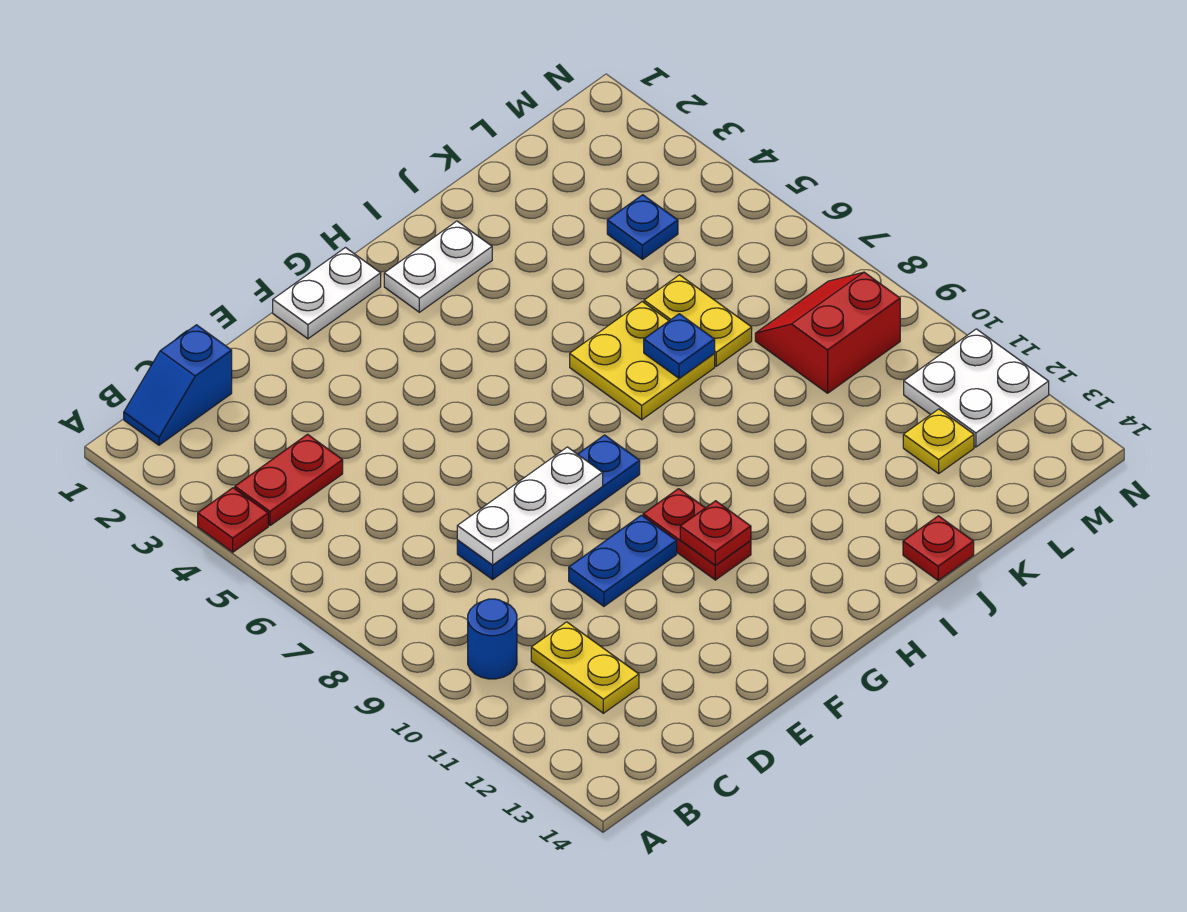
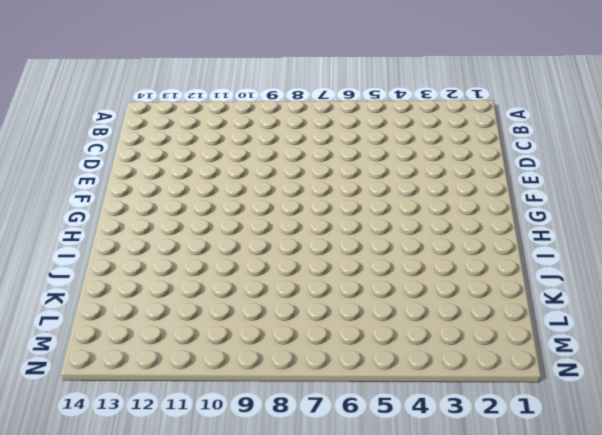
none -> red plate A4 level 1
none -> blue slope B1:C1 level 1 top C
none -> red plate B4:C4 level 1

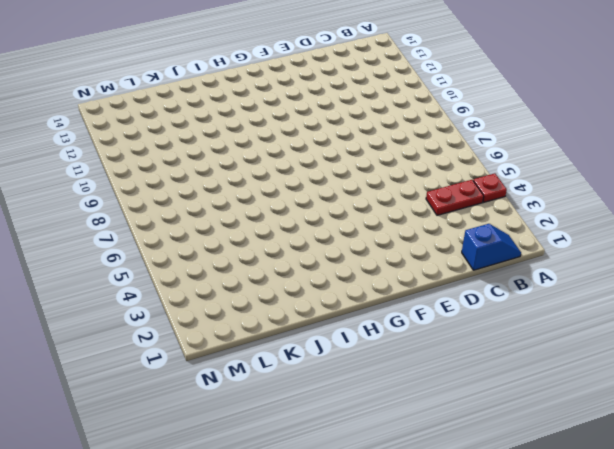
none -> blue round brick B10 level 1
none -> yellow plate C11:C12 level 1
none -> blue plate D8:G8 level 1

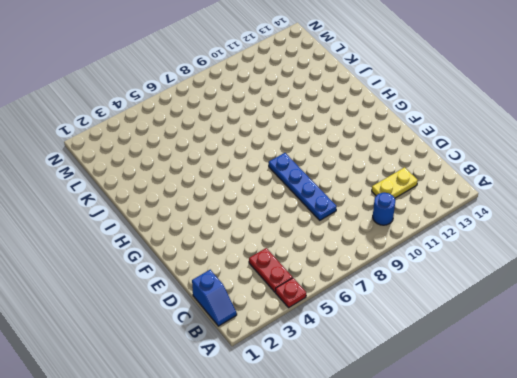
none -> blue plate E10:F10 level 1
none -> white plate F1:G1 level 1
none -> red plate G10:G11 level 1

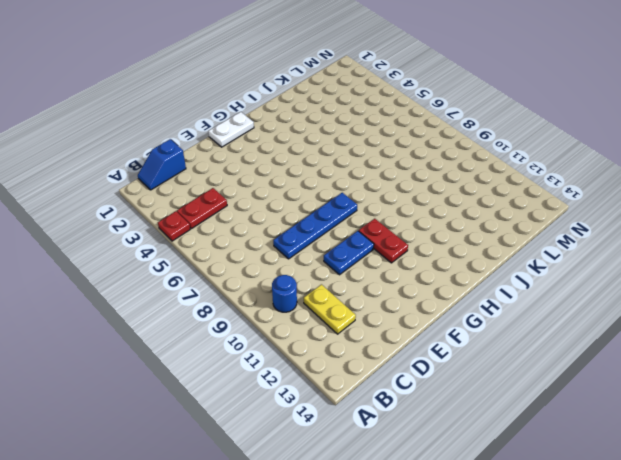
none -> white plate H2:I2 level 1
none -> yellow plate I6:J7 level 1
none -> red plate J14 level 1

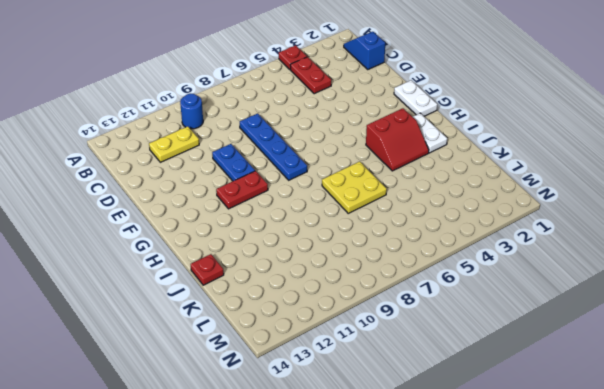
red slope H3:I4 level 1 top H -> red slope L8:M9 level 1 top 9
none -> yellow plate K6:K7 level 1
none -> blue plate L4 level 1
none -> yellow plate L12 level 1

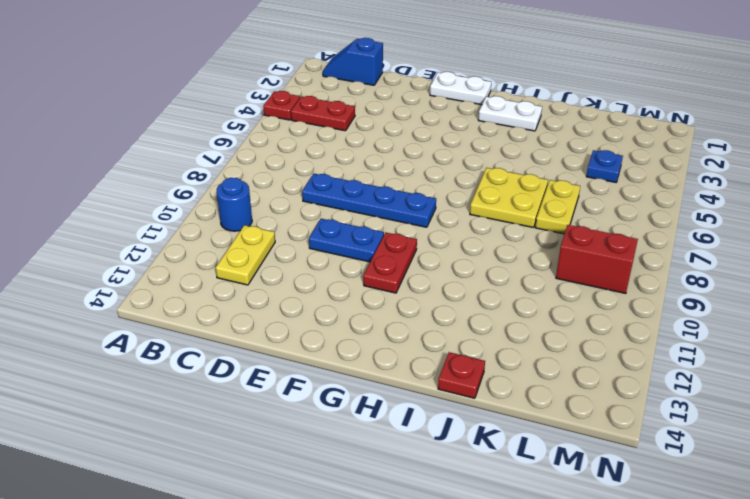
none -> yellow plate L12 level 1
none -> white plate M11:N12 level 1
none -> white plate D8:F8 level 2

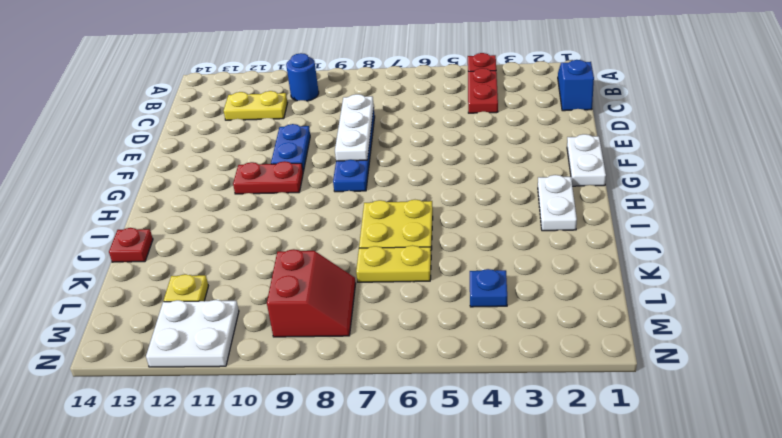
none -> red plate G11 level 2
none -> blue plate J7 level 2

